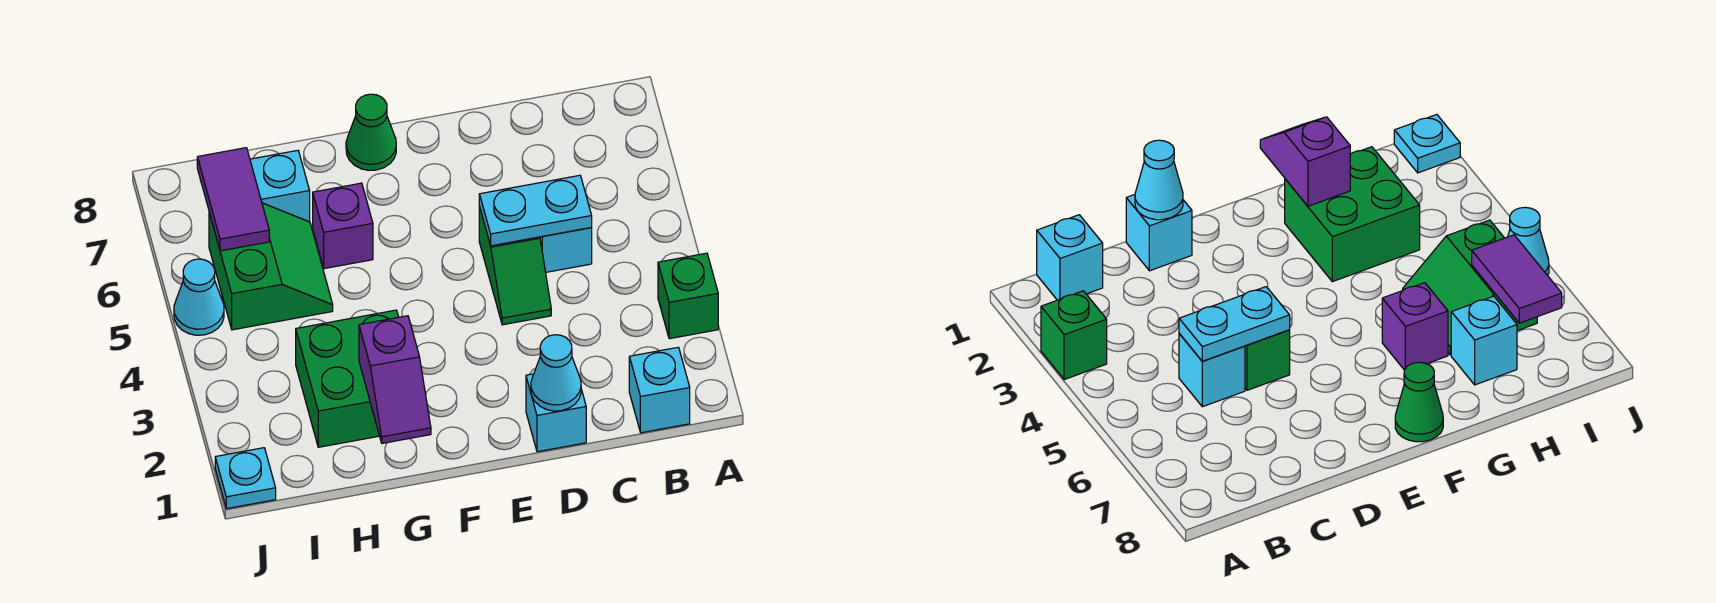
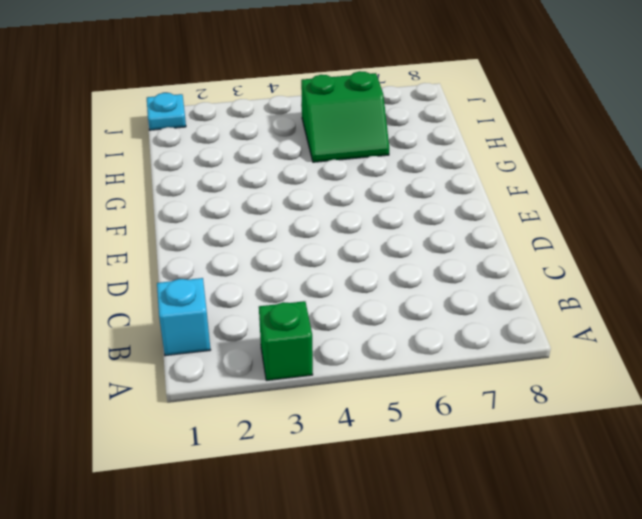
none -> cyan brick C5 level 1
none -> cyan brick D1 level 1
none -> green slope D4:D5 level 1 top 5

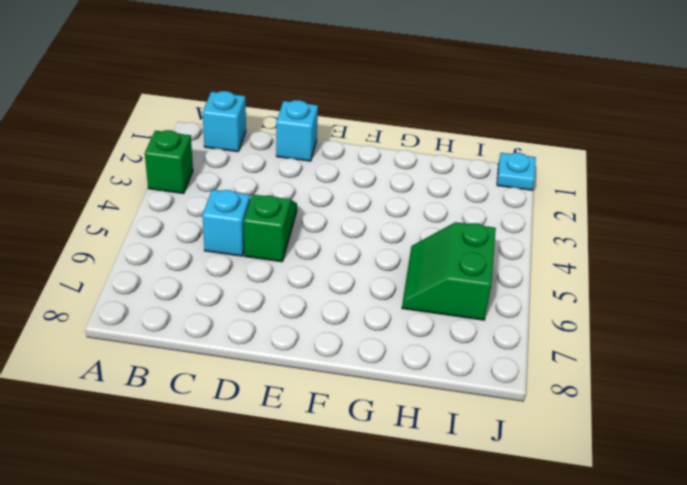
none -> green cone F8 level 1
none -> green brick G2:H3 level 1
none -> purple brick G6 level 1

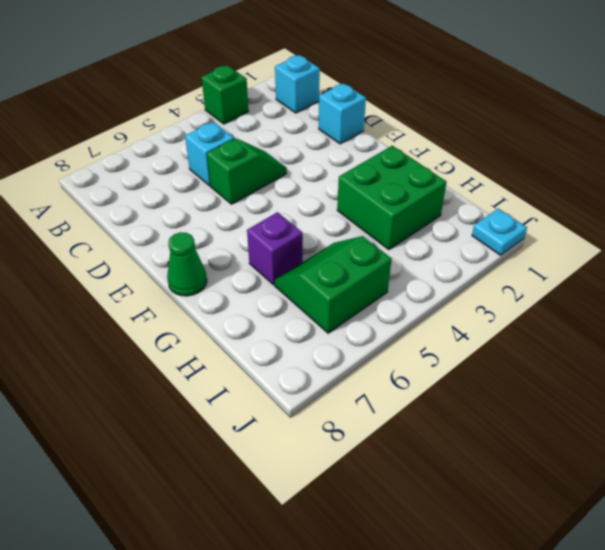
none -> cyan brick H7 level 1
none -> cyan cone J5 level 1
none -> cyan plate C5:D5 level 2

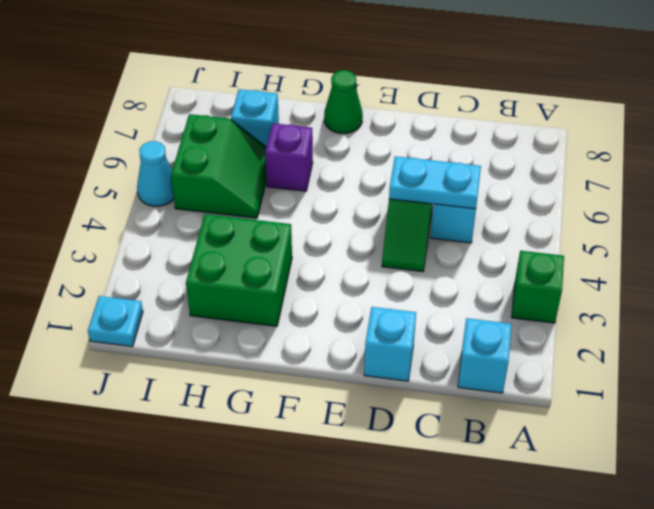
none -> cyan cone D1 level 2
none -> purple slope G1:G2 level 2 top 2
none -> purple tile I6:I7 level 2

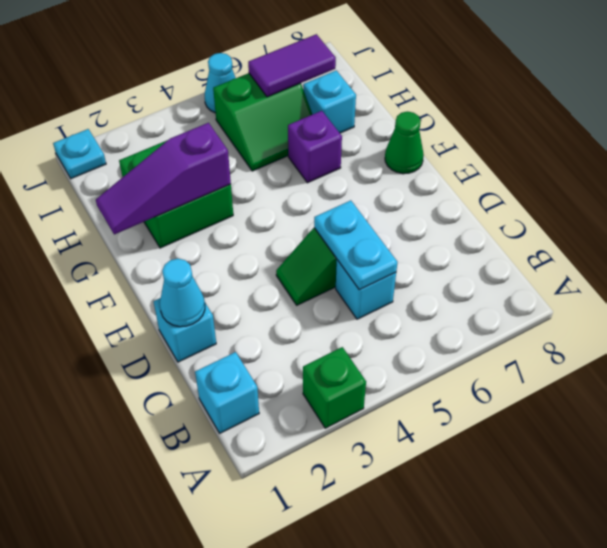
purple slope G1:G3 level 2 top 3 -> purple slope G1:G2 level 2 top 2

